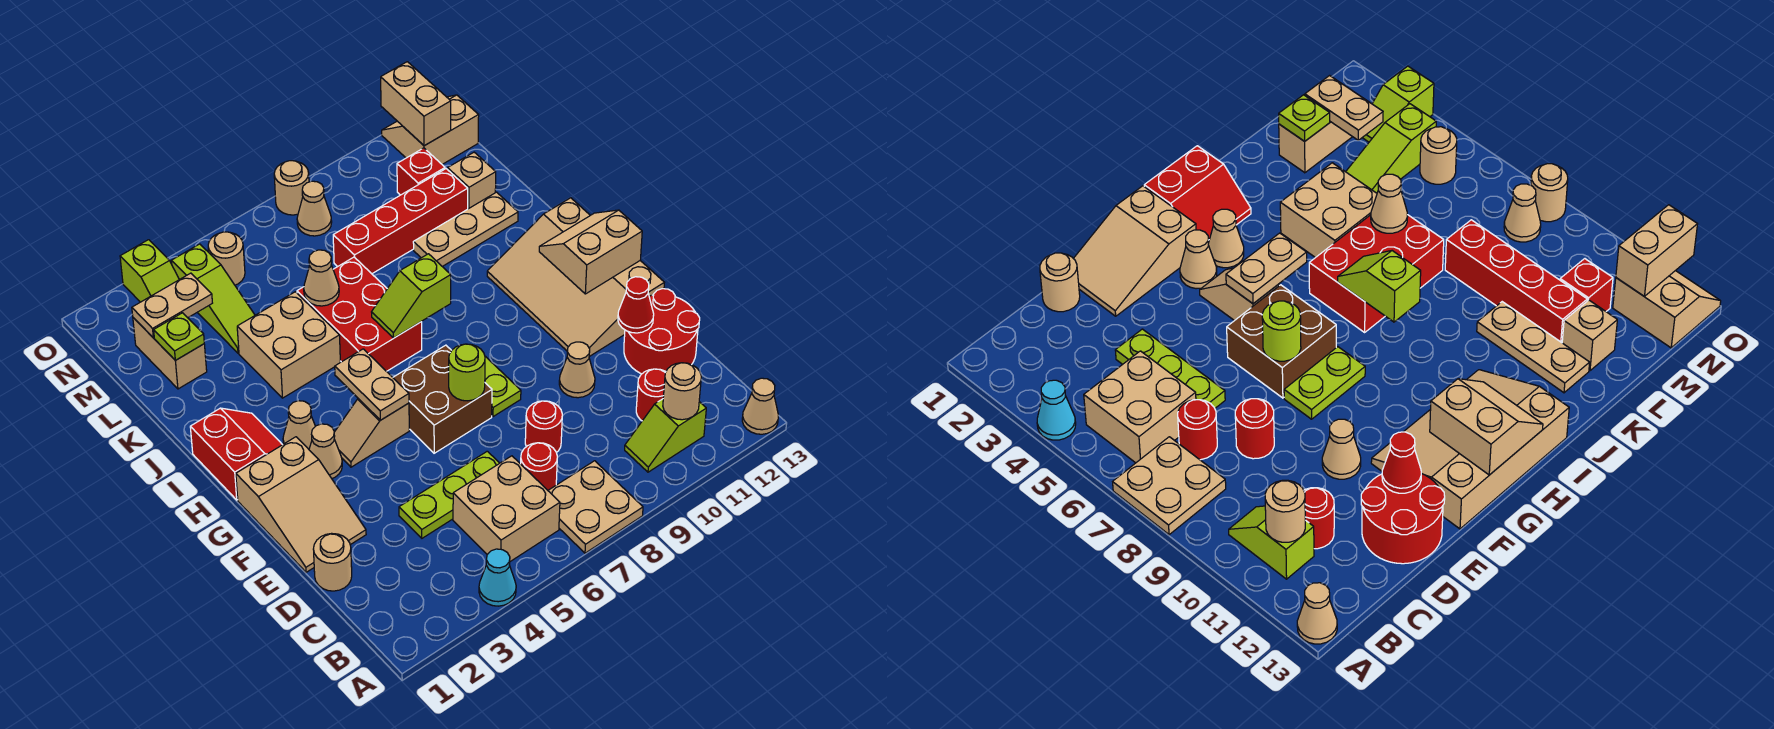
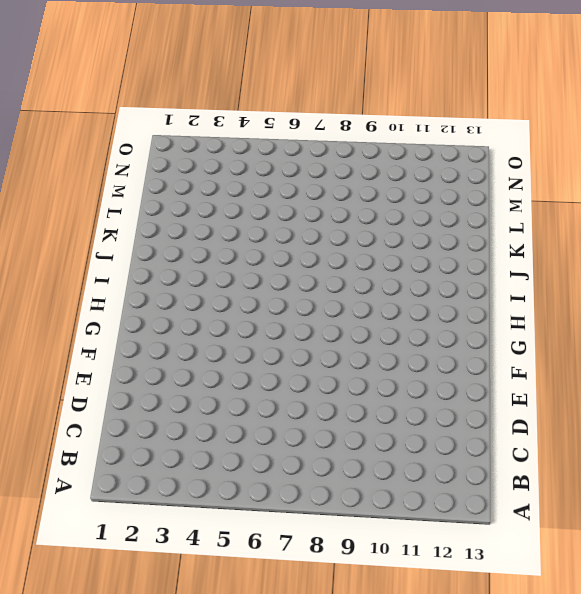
none -> cyan cone A4 level 1
none -> tan plate A7:B8 level 1
none -> tan cone A13 level 1
none -> tan brick B5:C6 level 1

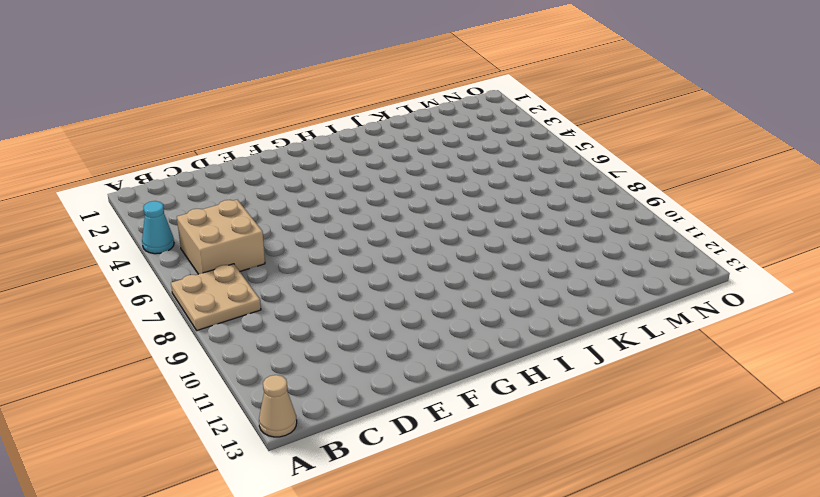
none -> lime slope B10:B11 level 1 top 11
none -> red round brick C7 level 1
none -> red round brick C11 level 1
none -> tan round brick D1 level 1

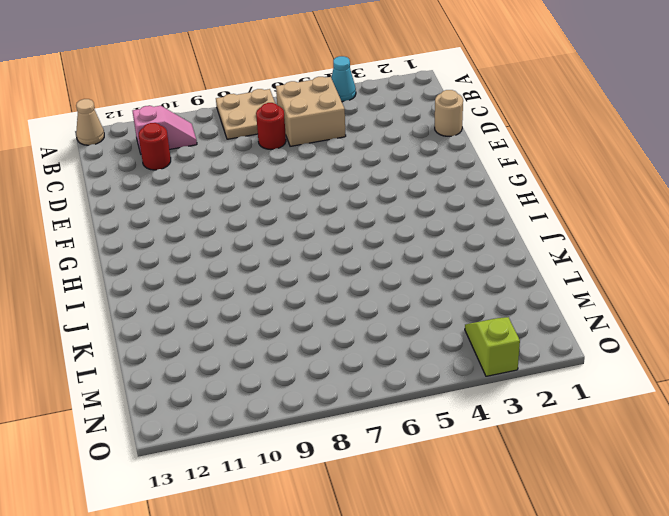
pink slope B10:B11 level 1 top 11 -> lime slope B10:B11 level 1 top 11
none -> lime plate D4:D6 level 1
none -> red round brick D8 level 1
none -> red round brick D12:E13 level 1
none -> tan slope E1:G2 level 1 top G

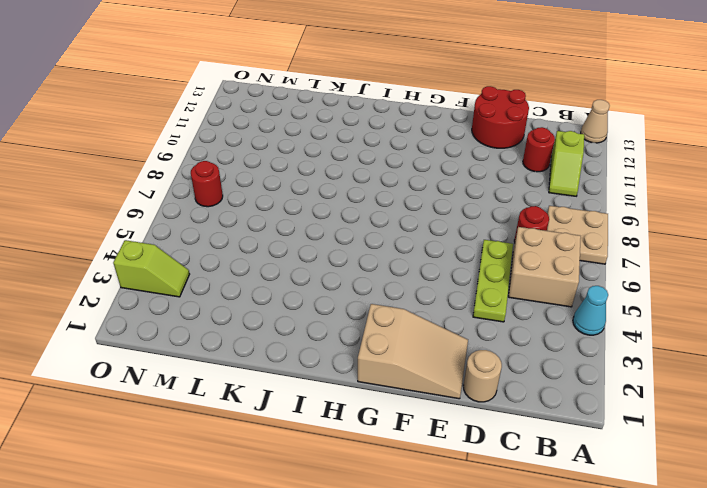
red round brick N7 level 1 -> red round brick D8 level 1
none -> tan cone E10 level 1
none -> brown brick F6:G7 level 1
none -> lime plate F8:G8 level 1
none -> tan slope F11:I13 level 1 top 13

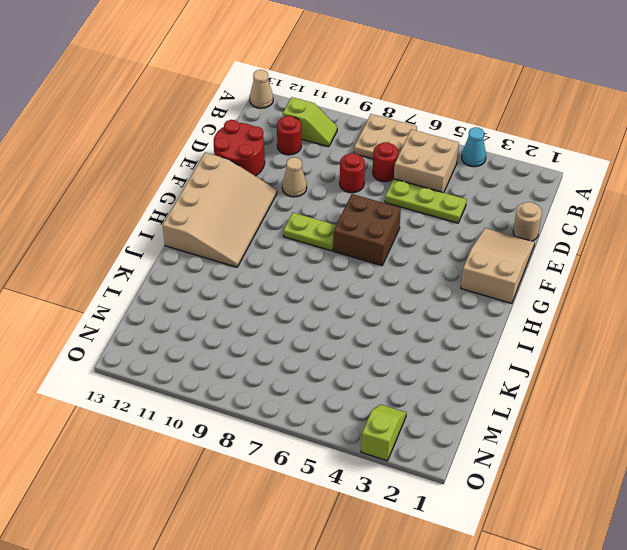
lime plate G8:G9 level 1 -> lime plate F8:G8 level 1
none -> tan cone G3 level 1
none -> tan slope G4:G5 level 1 top 5
none -> red slope H1:I2 level 1 top 1
none -> tan cone H3 level 1

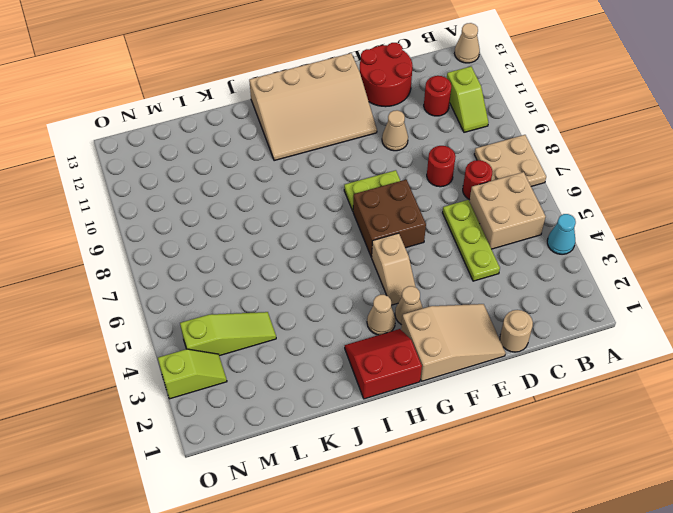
none -> red brick I6:K7 level 1
none -> tan brick J4:K5 level 1
none -> tan plate K10:K12 level 1
none -> tan brick L2:M2 level 1

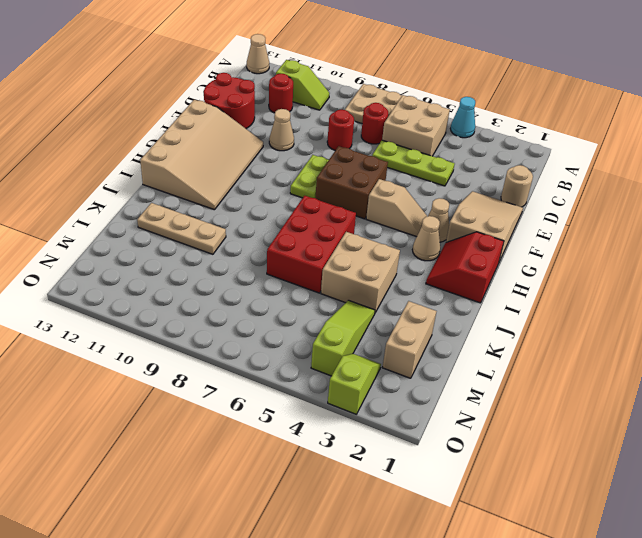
none -> red brick L8:L11 level 1
none -> tan brick L12 level 1
none -> red brick M11 level 1
none -> tan round brick N5 level 1

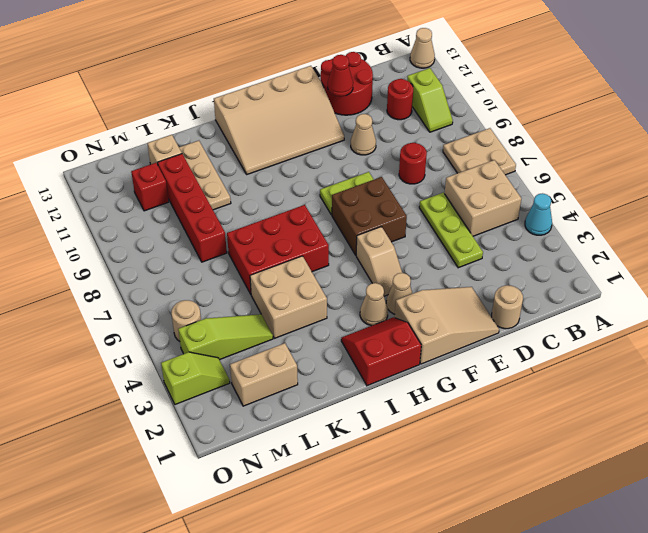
none -> red round brick C7 level 1
none -> tan cone N8 level 1
none -> tan slope N12:O13 level 1 top N
none -> tan round brick O8 level 1

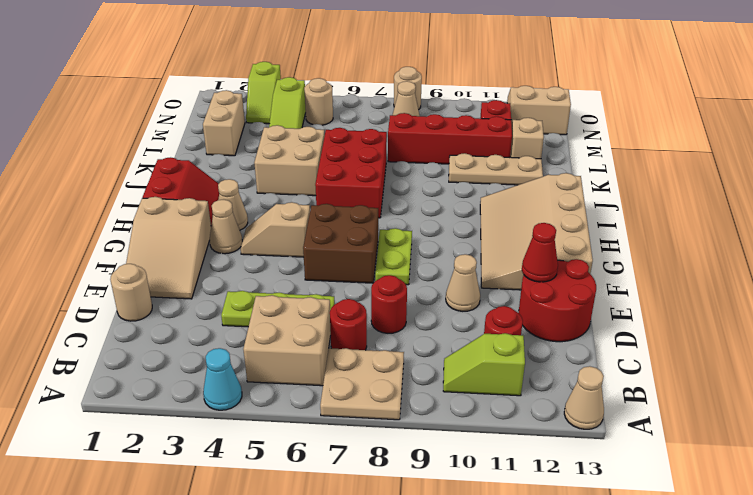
none -> tan round brick B11 level 2
none -> lime round brick F7 level 2
none -> tan plate G5:H5 level 2
none -> tan slope G12:H13 level 2 top G

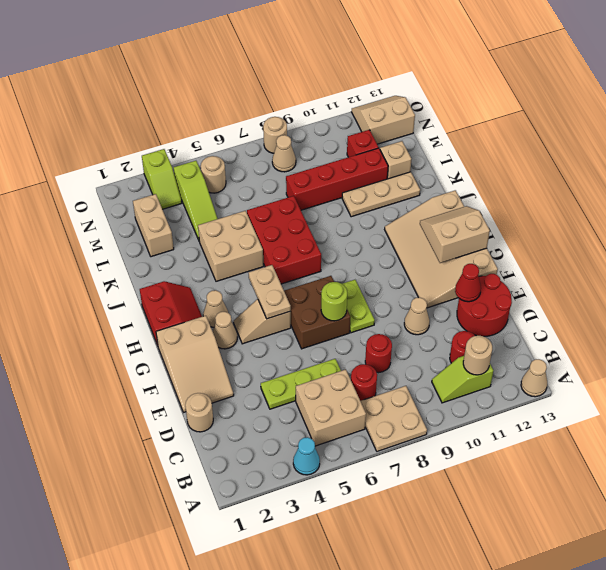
none -> lime slope I7:I8 level 2 top 8
none -> tan cone K6 level 2
none -> lime plate L2 level 2
none -> tan plate M2:M3 level 2

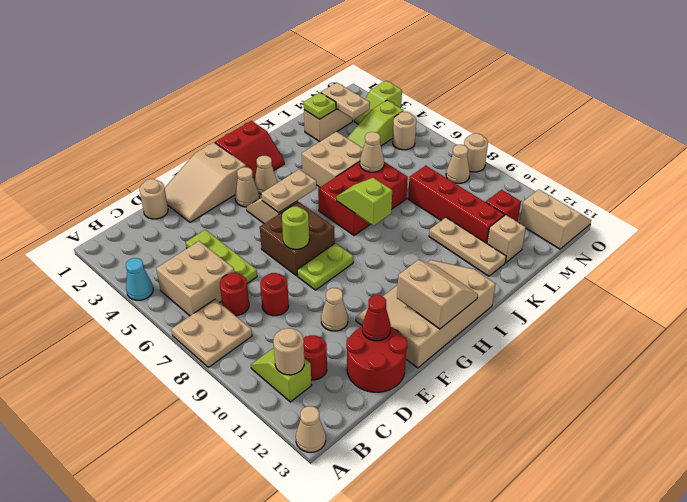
none -> tan brick N12:O12 level 2

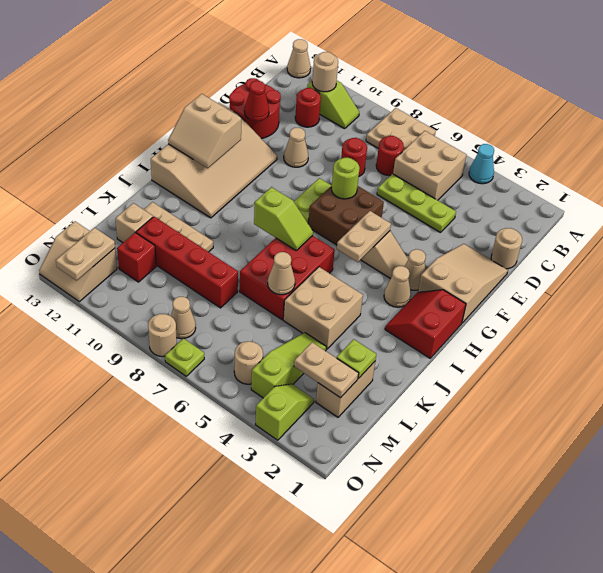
tan plate N12:O12 level 2 -> tan brick N12:O12 level 2
lime plate O7 level 1 -> none

